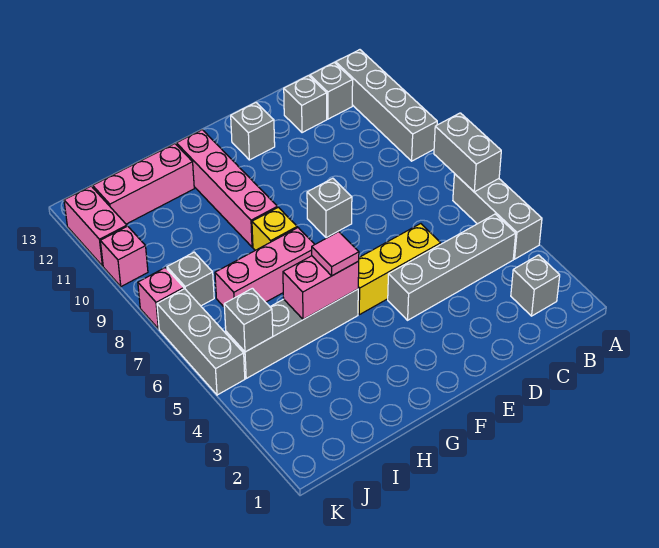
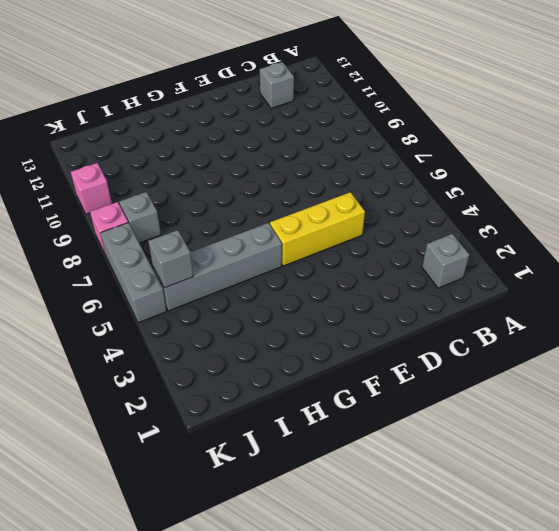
none -> grey brick A4:A6 level 1
none -> grey brick A9:A12 level 1
none -> grey brick B4:E4 level 1

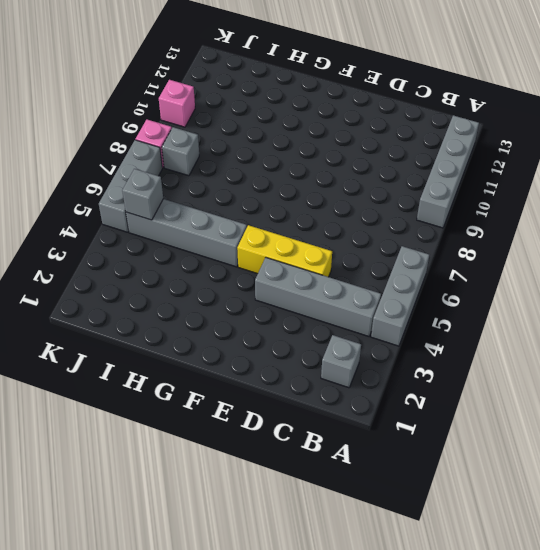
none -> grey brick B12 level 1
none -> grey brick C12 level 1
none -> grey brick E8 level 1

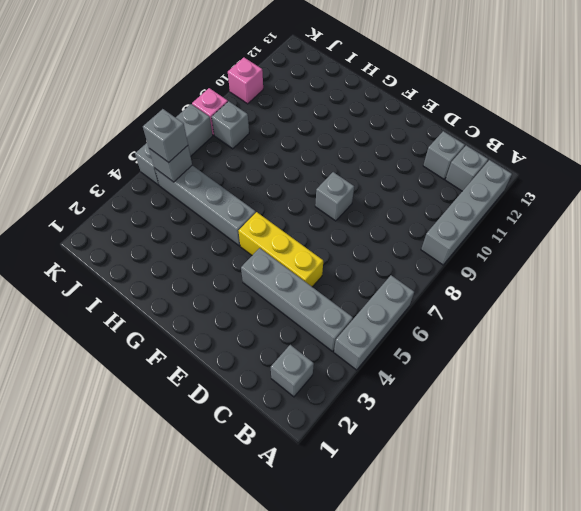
grey brick J5 level 3 -> grey brick E12 level 1
none -> pink brick G7:I7 level 1
none -> yellow brick G8 level 1
none -> pink brick G9:G12 level 1

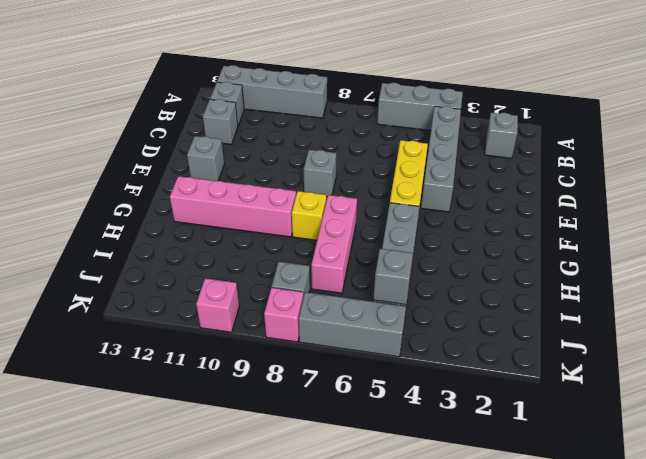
none -> pink brick H12:J12 level 1
none -> pink brick K11:K12 level 1
none -> grey brick A6:A7 level 2

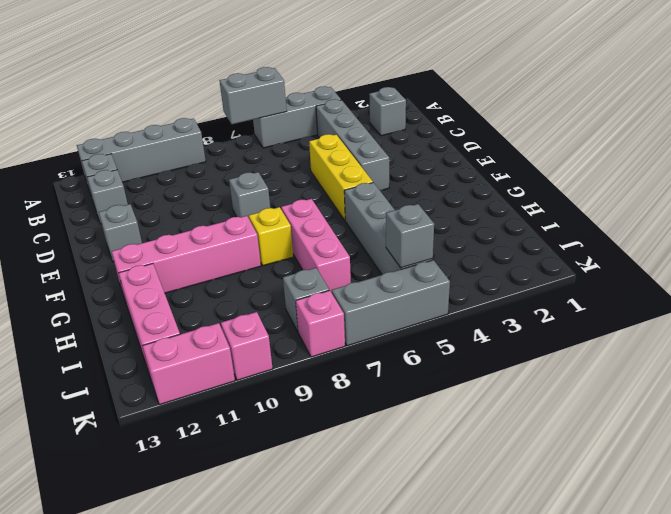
none -> pink brick G5:H5 level 2
none -> pink tile G5 level 3

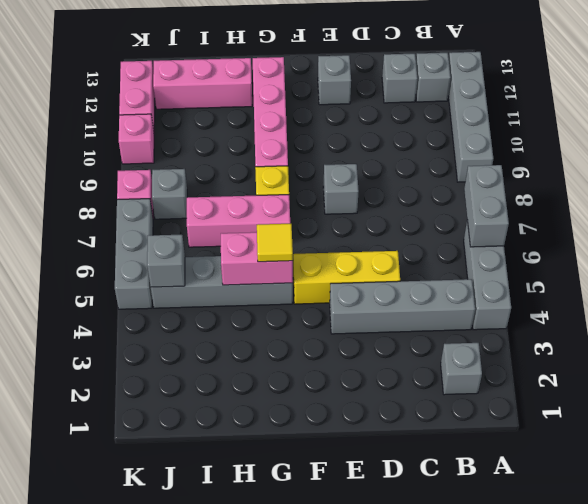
yellow tile G5 level 3 -> pink tile G5 level 3

